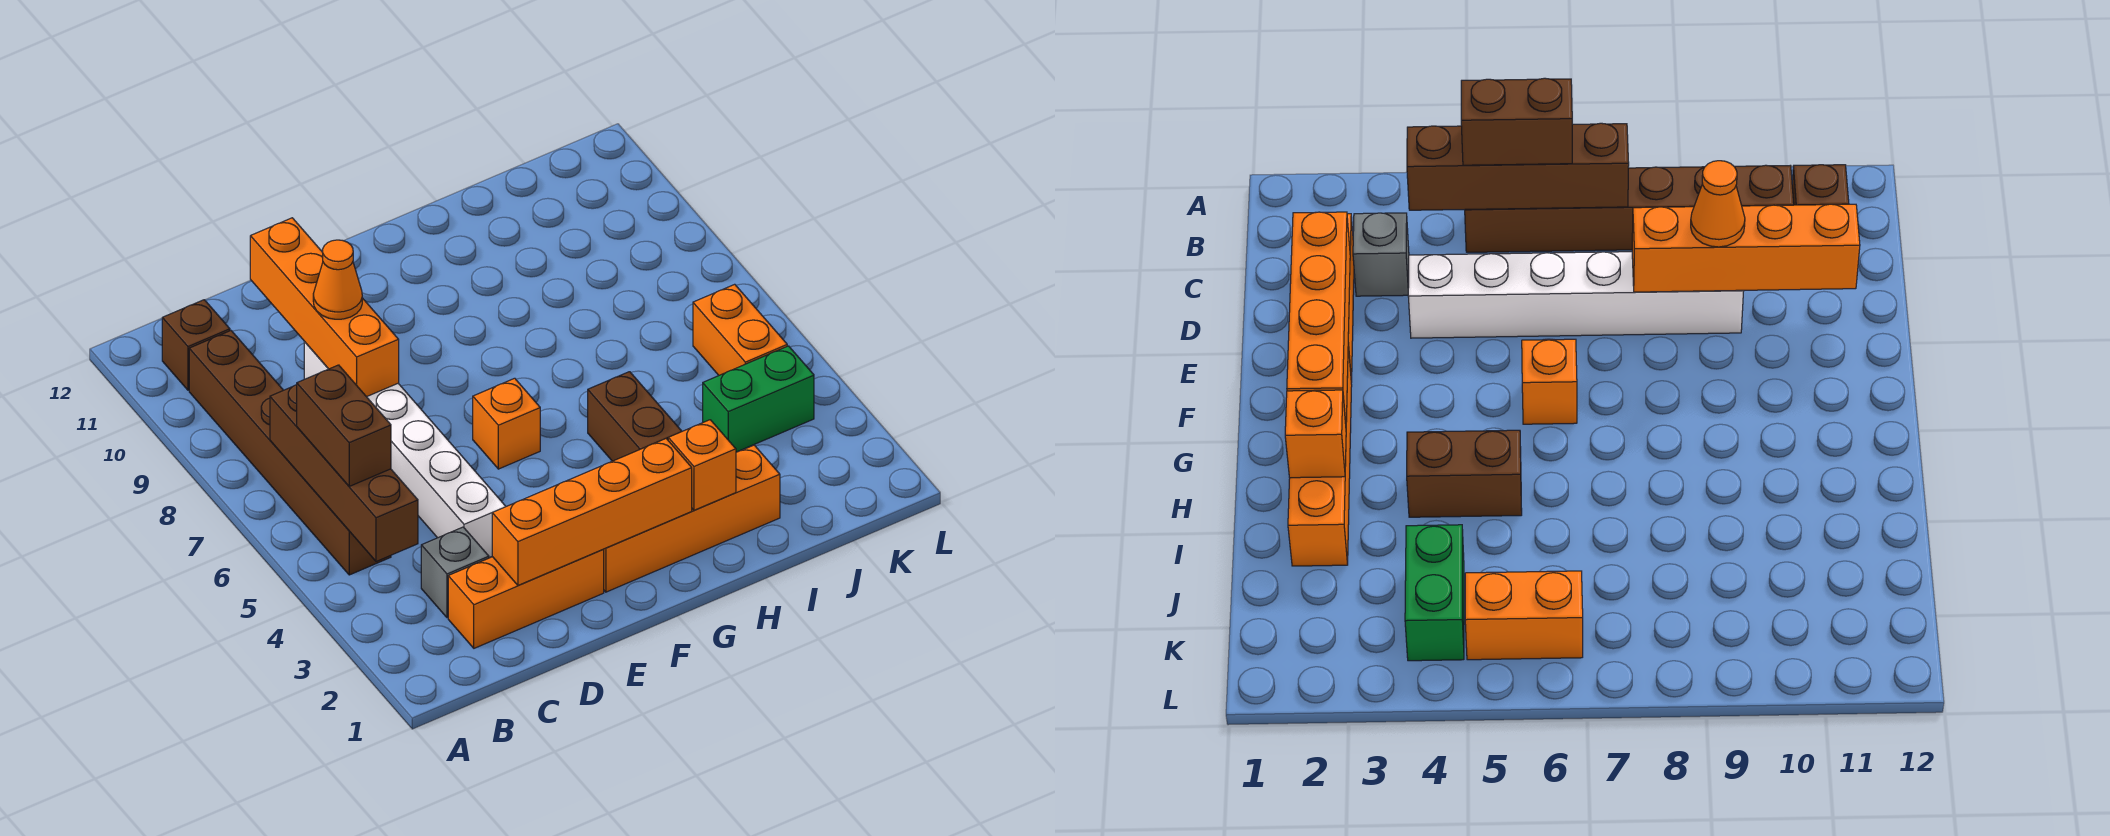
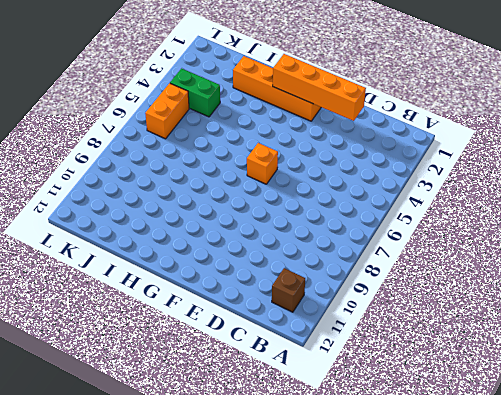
none -> brown brick B5:B10 level 1
none -> orange brick C2:E2 level 1
none -> grey brick C3 level 1

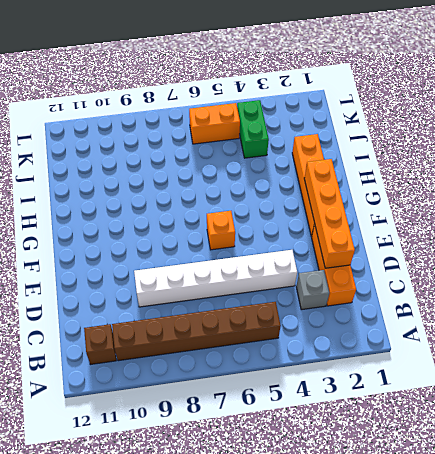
none -> brown brick H4:H5 level 1
none -> brown brick B4:B7 level 2
none -> orange brick D8:D11 level 2

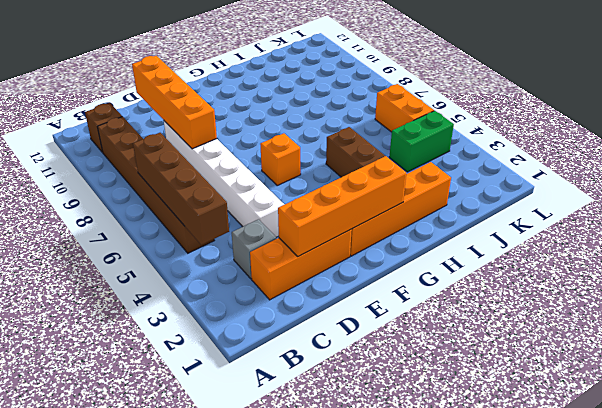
none -> orange brick H2 level 2
none -> brown brick B5:B6 level 3
none -> orange cone D9 level 3

